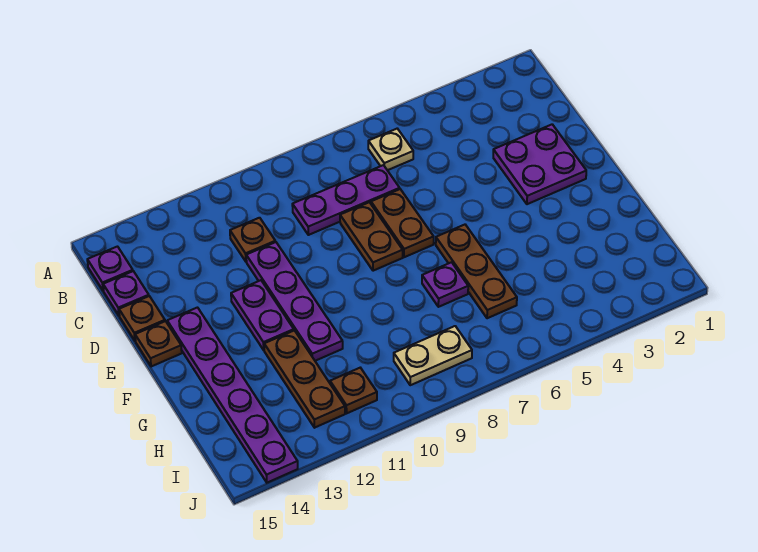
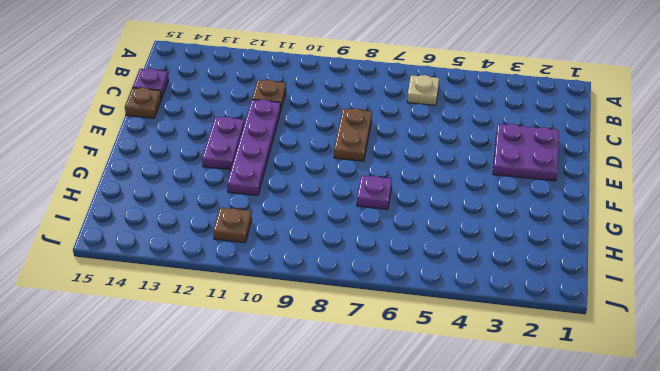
none -> purple plate B15 level 1
none -> purple plate C7:C9 level 1
none -> brown plate D7:E7 level 1

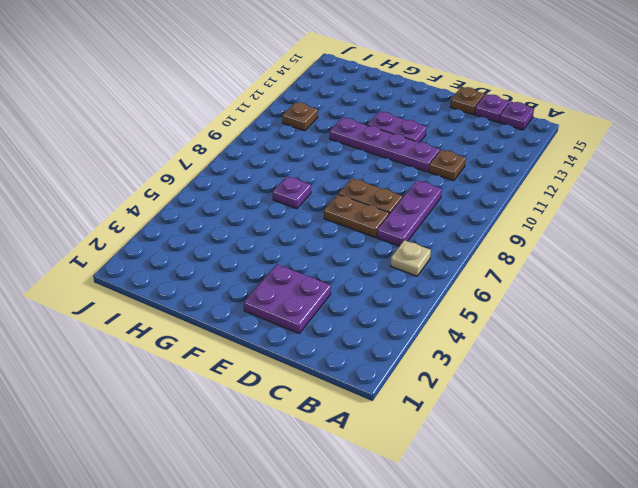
none -> purple plate E14:J14 level 1
none -> brown plate E15 level 1
none -> brown plate F6:H6 level 1

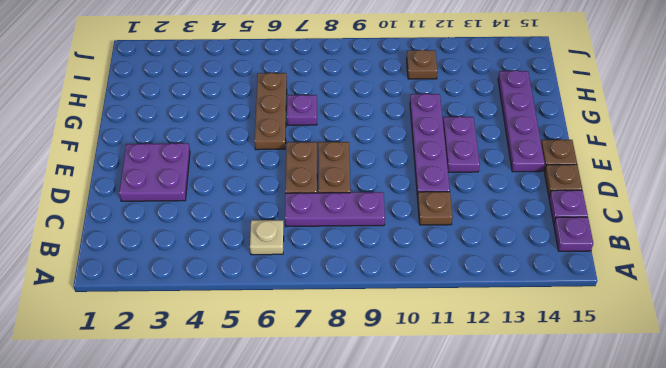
purple plate E14:H14 level 1 -> purple plate E14:J14 level 1
none -> brown plate G12:I12 level 1
none -> tan plate I8:I9 level 1

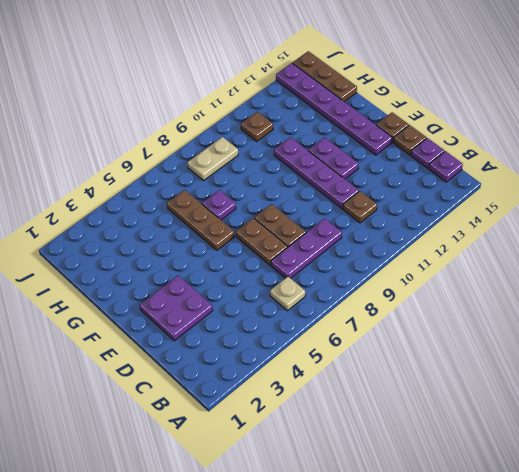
brown plate H15:J15 level 1 -> brown plate G12:I12 level 1

